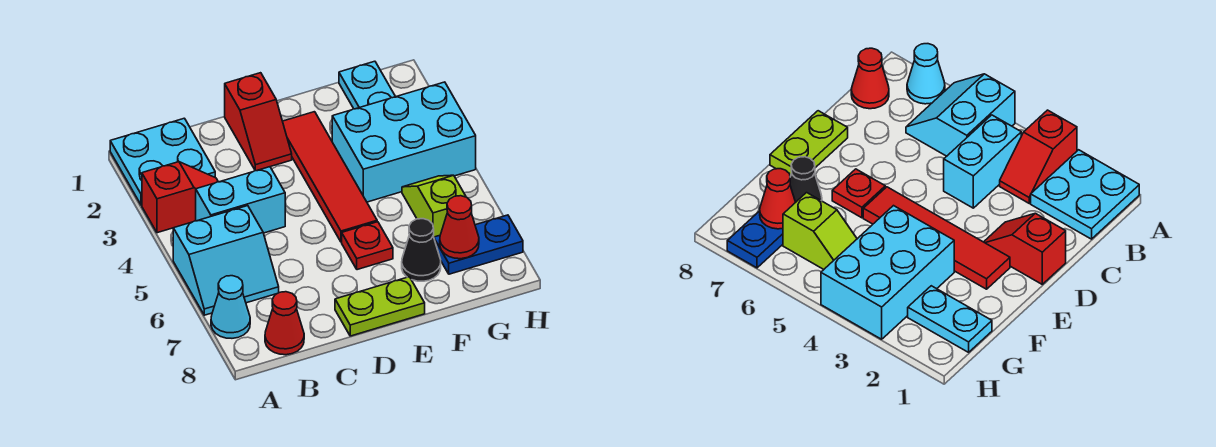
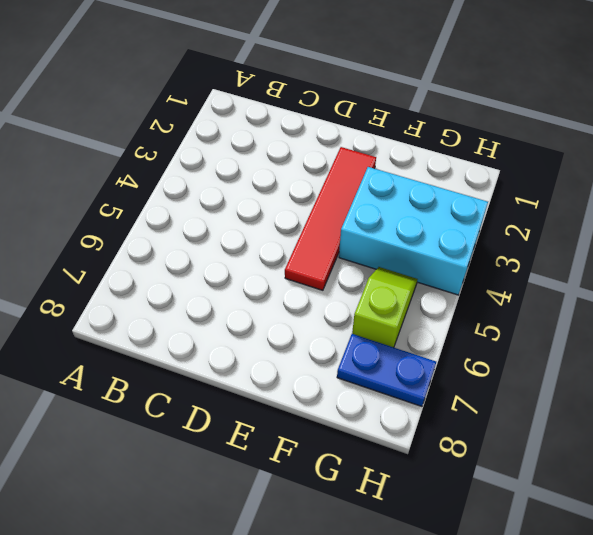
none -> cyan plate A1:B2 level 1
none -> red slope A3:B3 level 1 top A
none -> cyan slope A5:B6 level 1 top 5

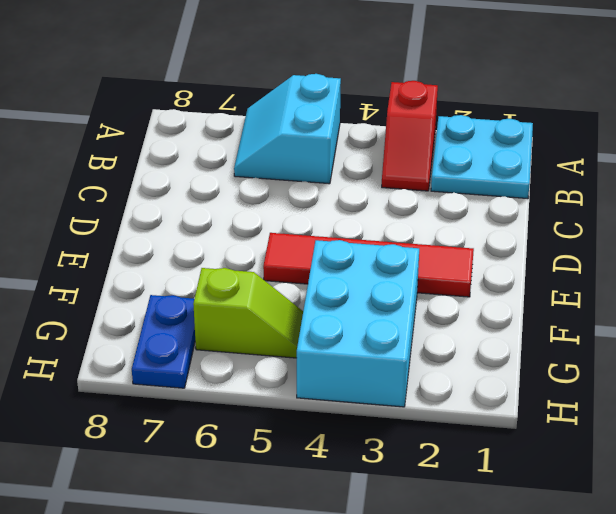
none -> cyan cone A7 level 1
none -> cyan brick B4:C4 level 1
none -> red cone B8 level 1

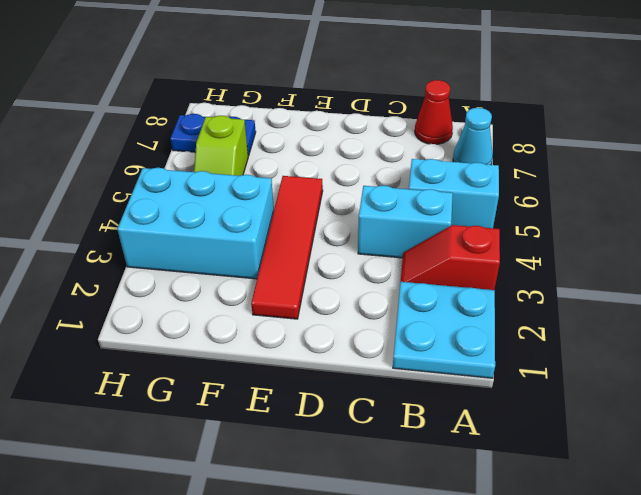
none -> red slope D1:D2 level 1 top 1
none -> lime plate D8:E8 level 1
none -> red plate E6 level 1

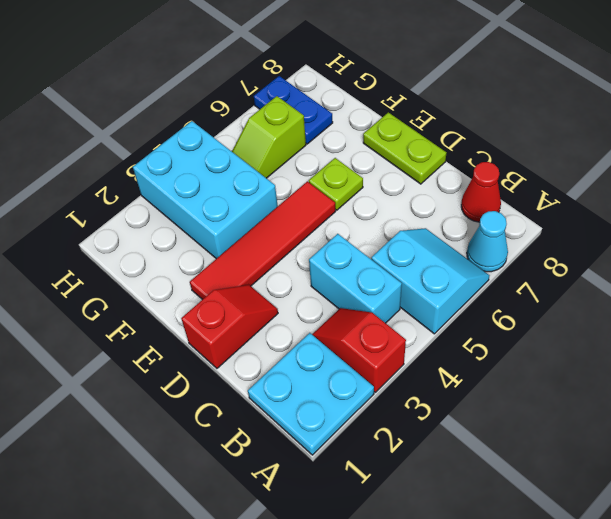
lime plate E6 level 1 -> red plate E6 level 1
none -> black cone F7 level 1
none -> cyan plate G1:G2 level 1
none -> red cone G7 level 2

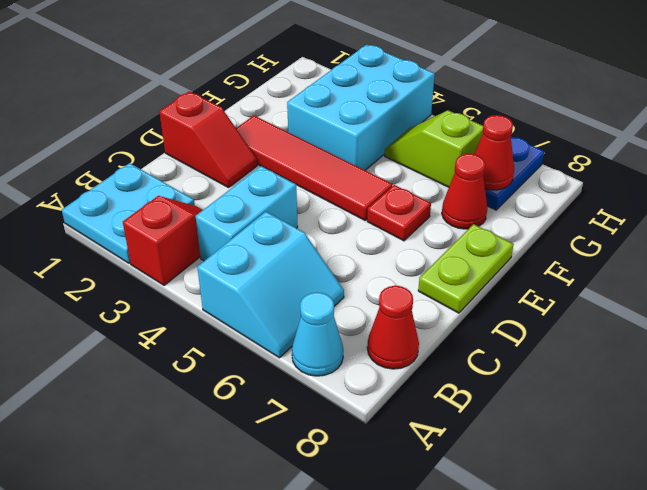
red cone F7 level 1 -> black cone F7 level 1
none -> cyan plate G1:G2 level 1

